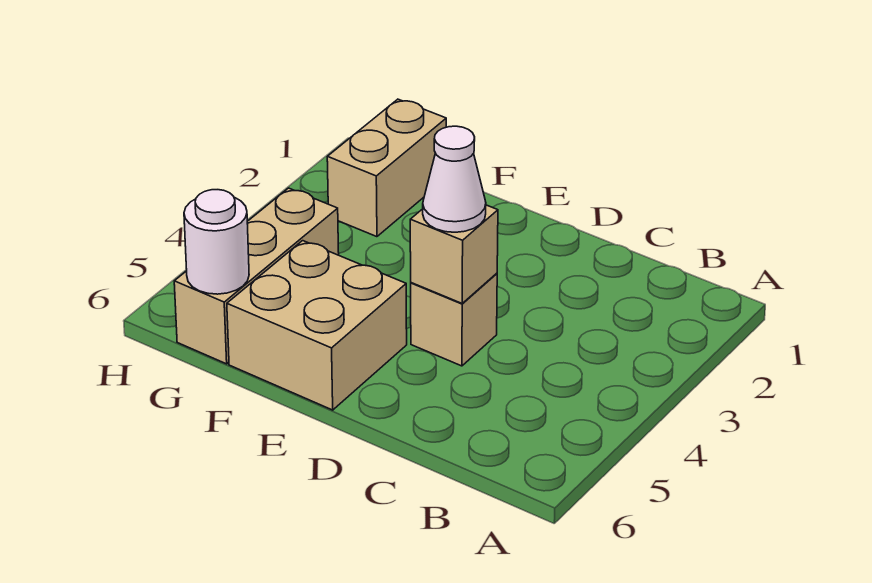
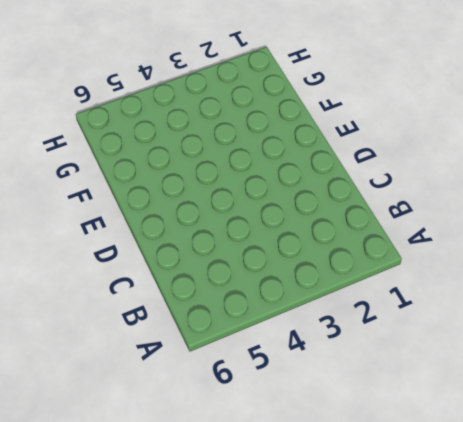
none -> tan brick D4 level 1
none -> tan brick E5:F6 level 1

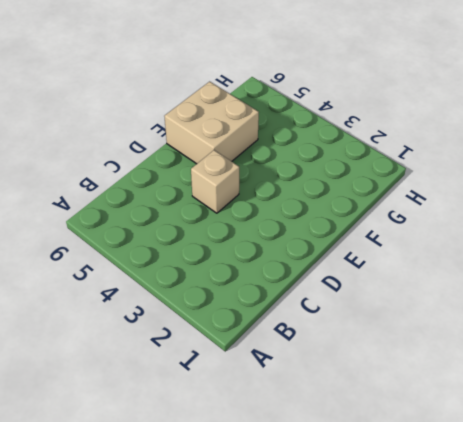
none -> tan brick G1:G2 level 1
none -> tan brick G4:G6 level 1

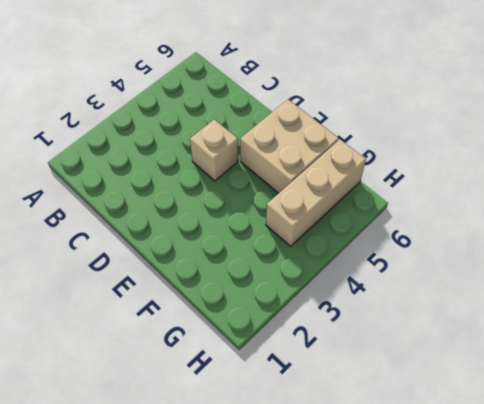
none -> tan brick G1:G2 level 1
none -> tan brick D4 level 2

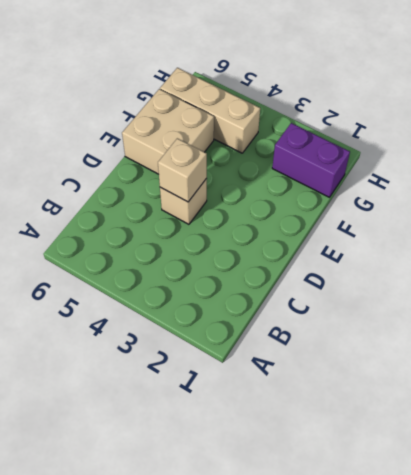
purple brick G1:G2 level 1 -> tan brick G1:G2 level 1
none -> white round brick G6 level 2
none -> white cone D4 level 3

